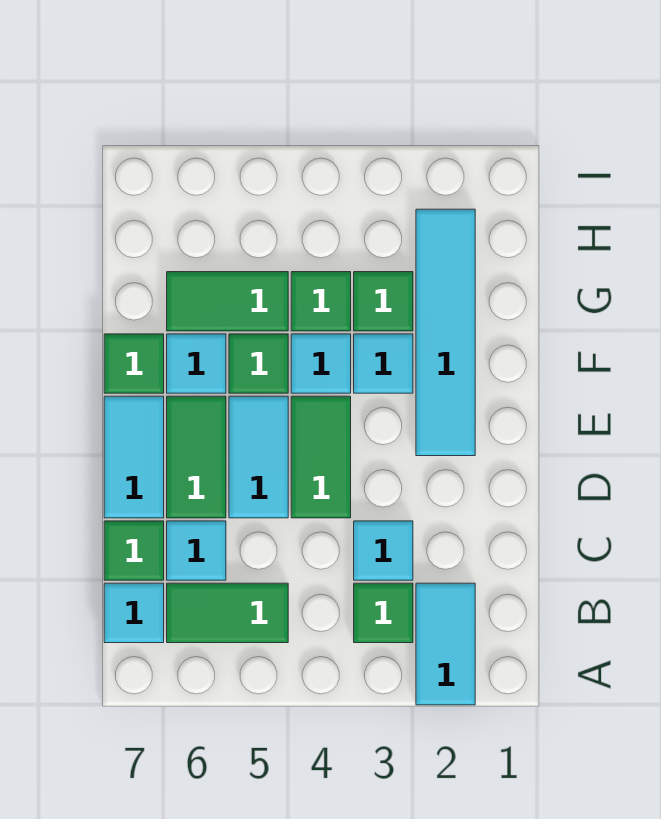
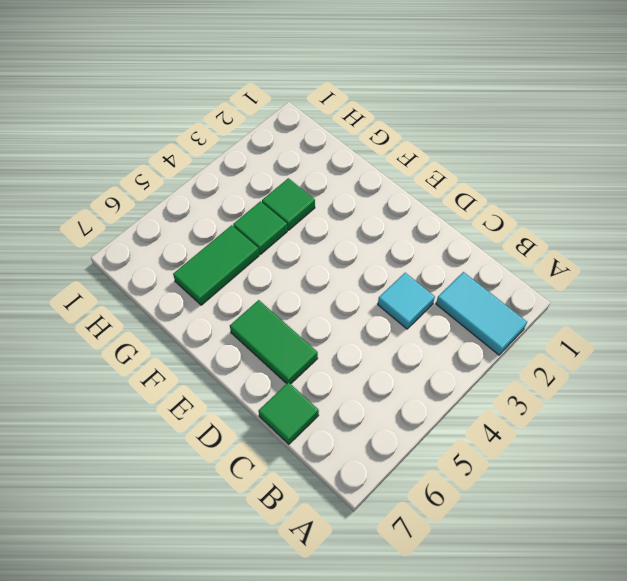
none -> green tile B3 level 1
none -> green tile B5:B6 level 1
none -> cyan tile B7 level 1

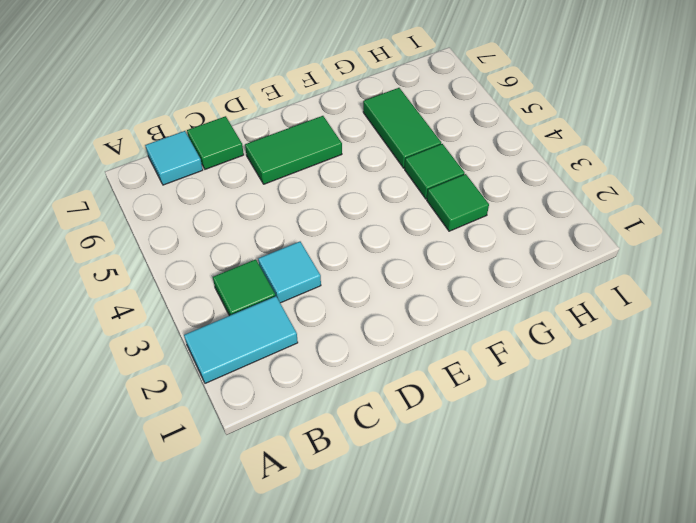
none -> green tile B5:B6 level 1
none -> cyan tile C6 level 1
none -> green tile D4:E4 level 1

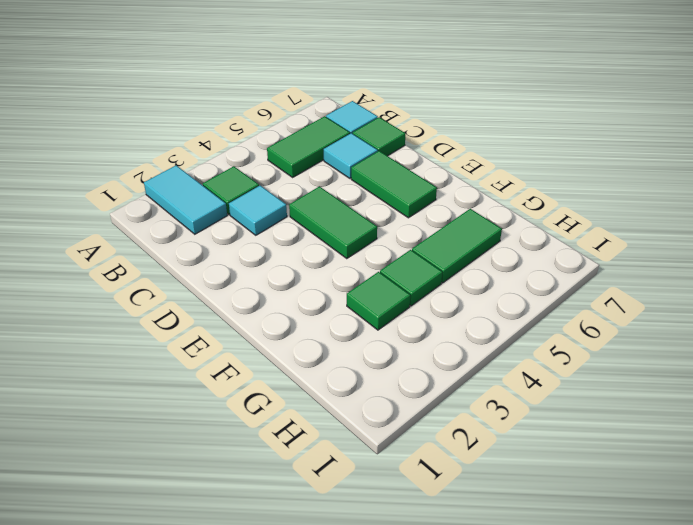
none -> cyan tile D5:E5 level 1
none -> cyan tile D7:E7 level 1
none -> cyan tile E2:H2 level 1

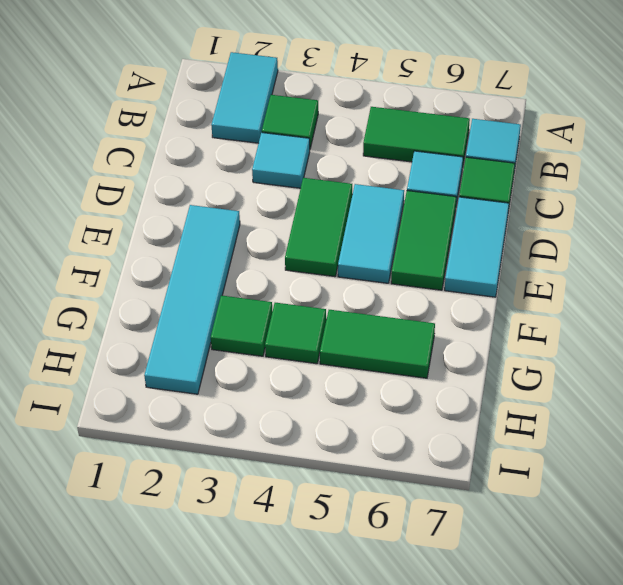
none -> cyan tile F3 level 1
none -> cyan tile F4 level 1
none -> green tile F5 level 1

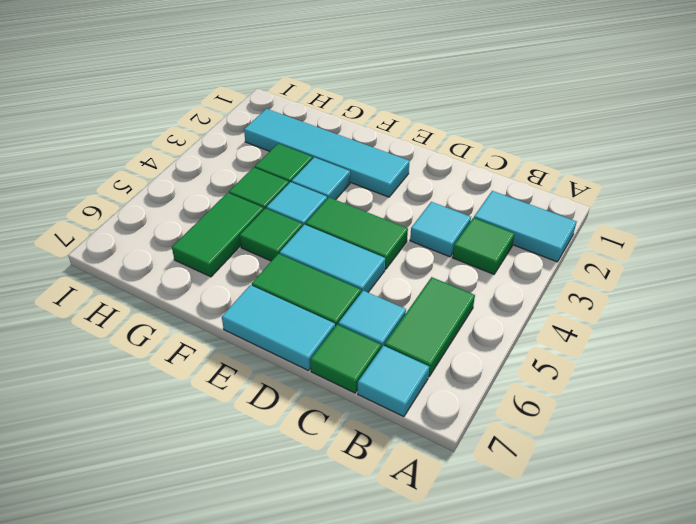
none -> cyan tile F6 level 1
none -> green tile F7 level 1

